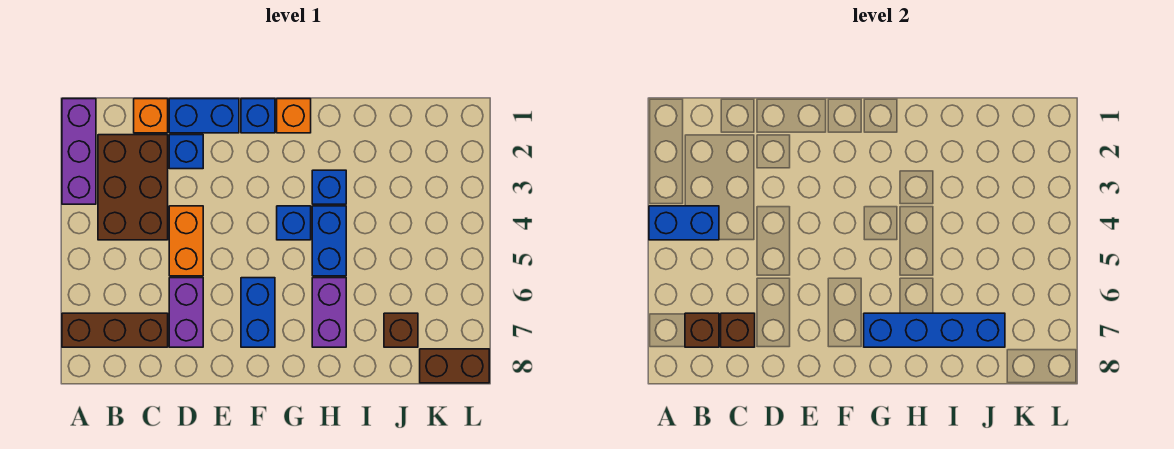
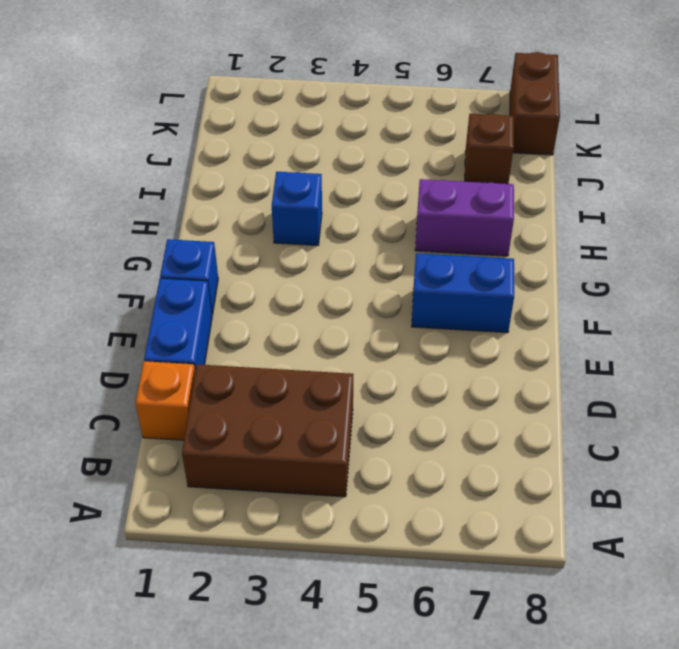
none -> purple brick A1:A3 level 1
none -> brown brick A7:C7 level 1
none -> blue brick D2 level 1

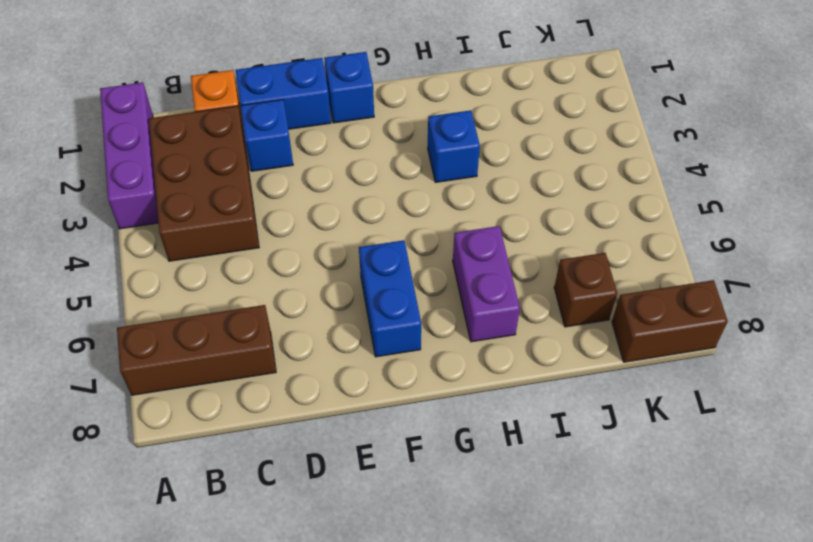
none -> orange brick D4:D5 level 1
none -> purple brick D6:D7 level 1
none -> orange brick G1 level 1

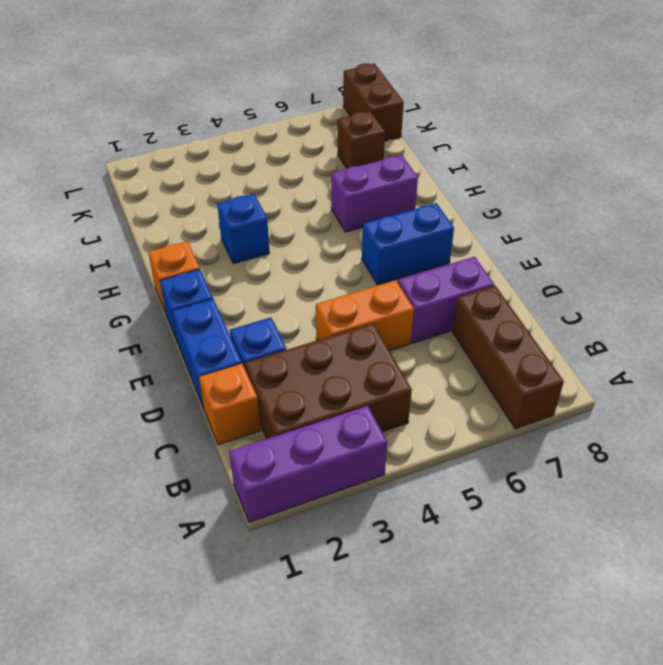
none -> blue brick G4 level 1
none -> blue brick H4:H5 level 1
none -> blue brick A4:B4 level 2

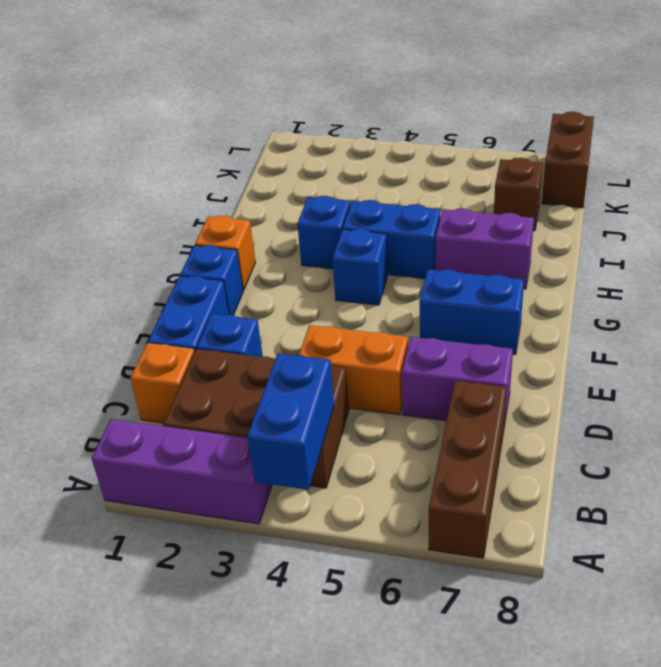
none -> brown brick B7 level 2
none -> brown brick C7 level 2
none -> blue brick G7:J7 level 2

